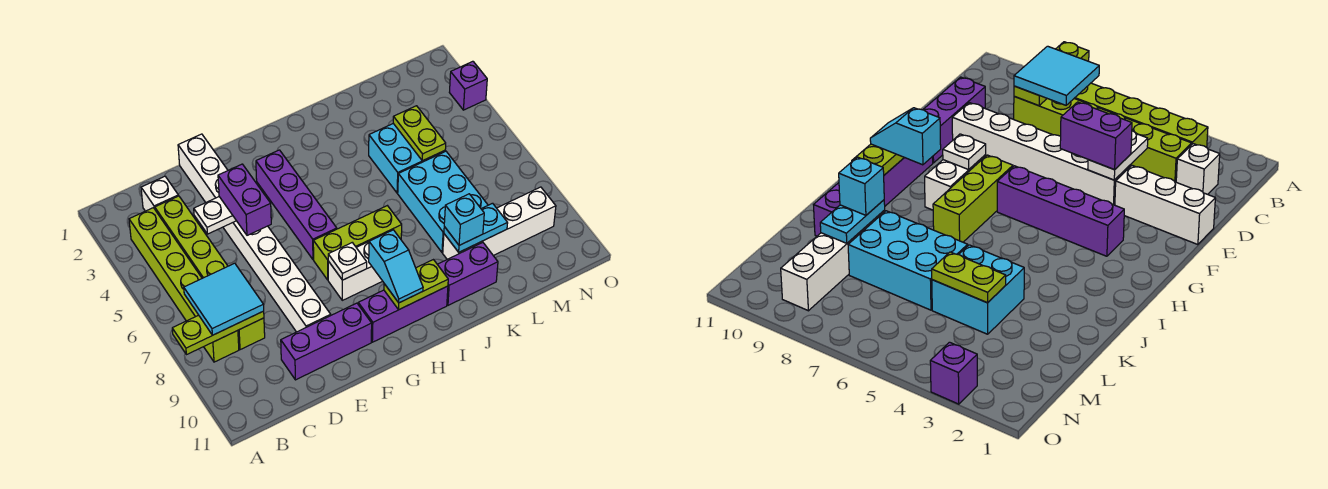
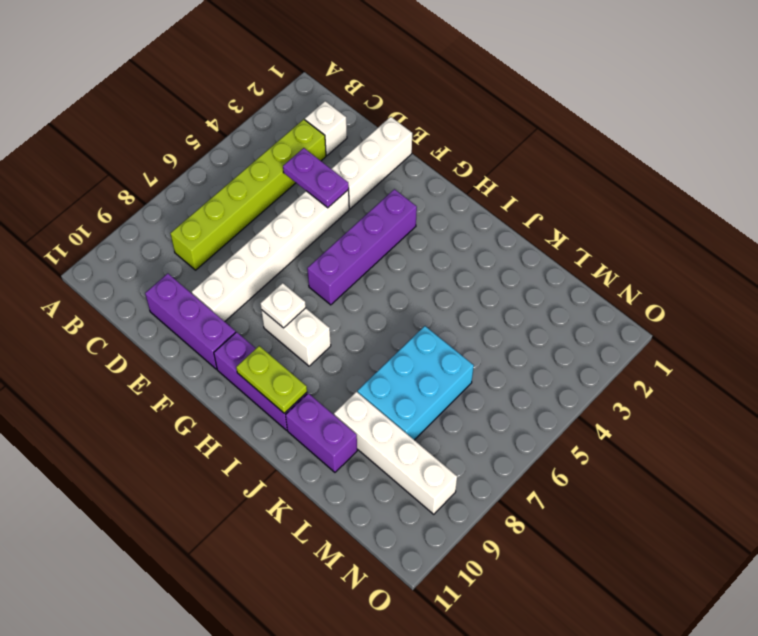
purple plate D4:E4 level 2 -> white plate D4:E4 level 2
none -> lime brick B3:B8 level 1
none -> lime brick G7:I7 level 1
none -> cyan brick K4:L5 level 1

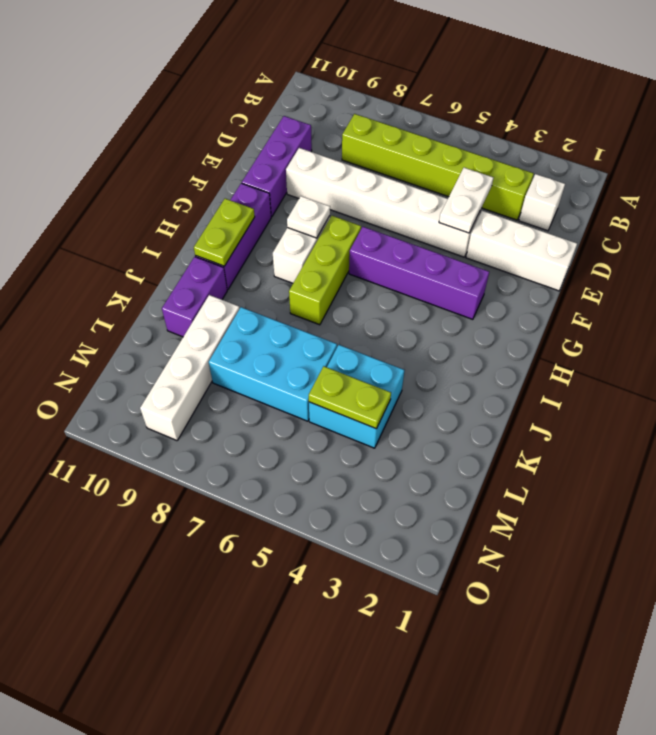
none -> lime brick B3:B8 level 1
none -> purple brick O3 level 1
none -> lime plate A8:C8 level 2

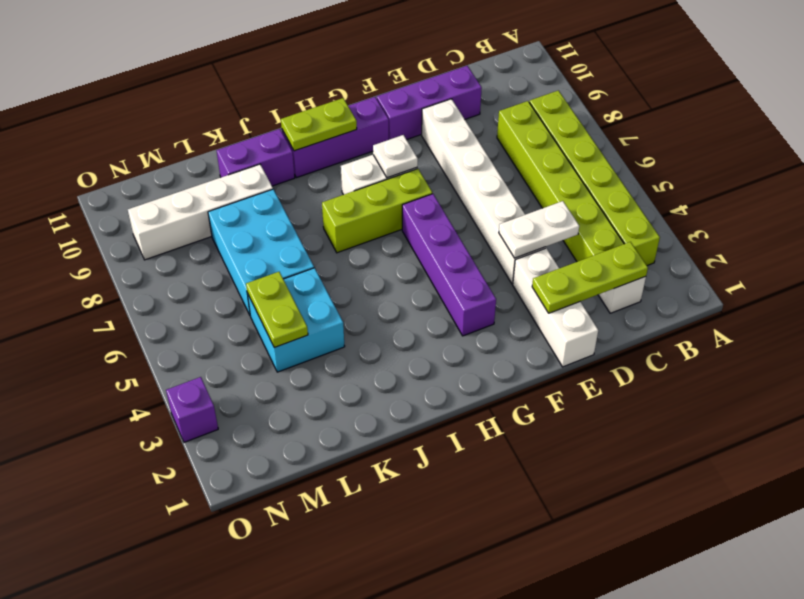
lime plate C2:E2 level 2 -> lime plate A8:C8 level 2
none -> cyan plate K9:L9 level 2
none -> cyan tile B7:C8 level 3
none -> purple brick E4:E5 level 3

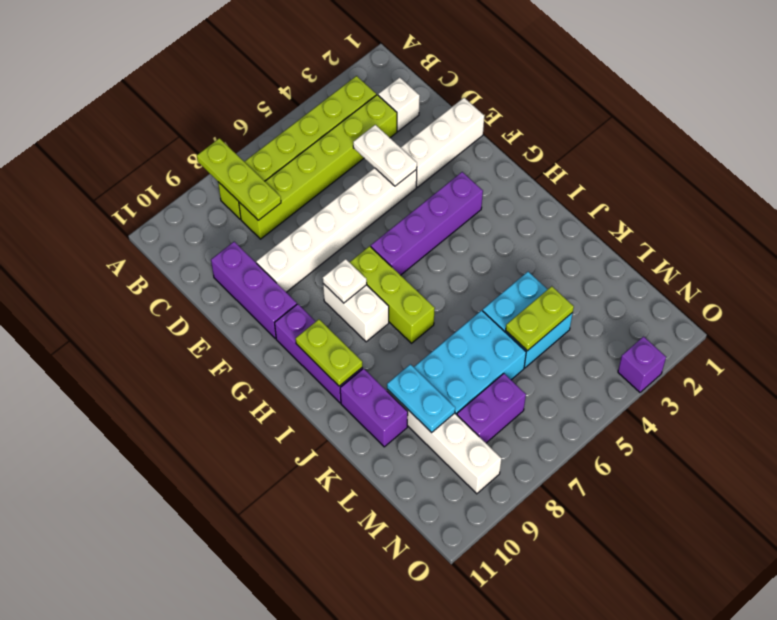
purple brick M7:M8 level 1 -> purple brick E4:E5 level 3
none -> cyan tile B7:C8 level 3
none -> cyan slope H9:H10 level 3 top 9
none -> cyan brick K9 level 3

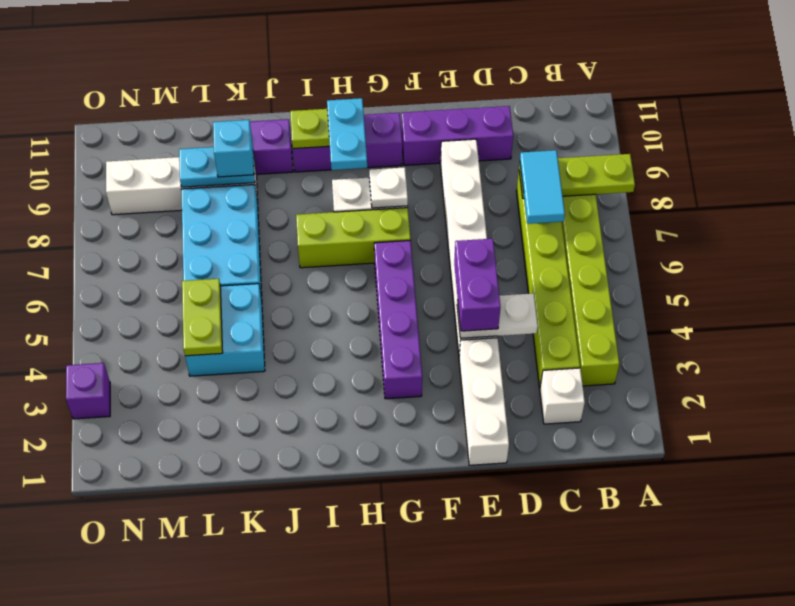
cyan tile C7:C8 level 3 -> cyan tile B7:C8 level 3
cyan plate H9:H10 level 3 -> cyan slope H9:H10 level 3 top 9

